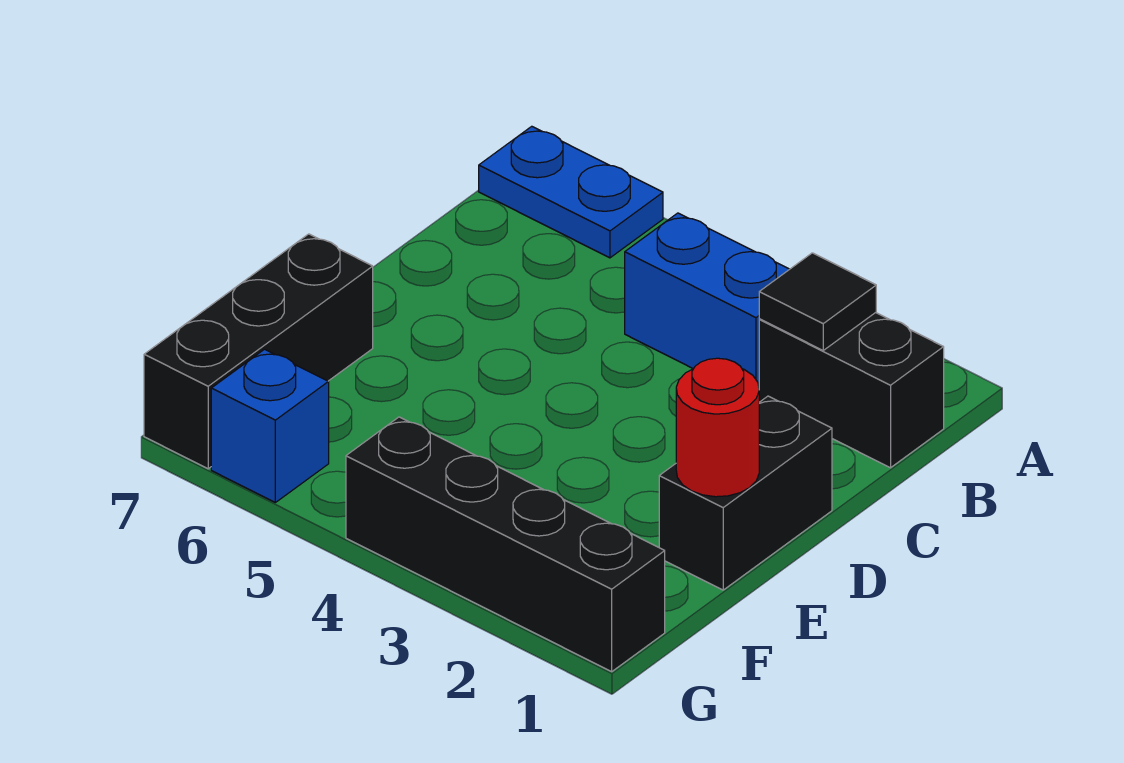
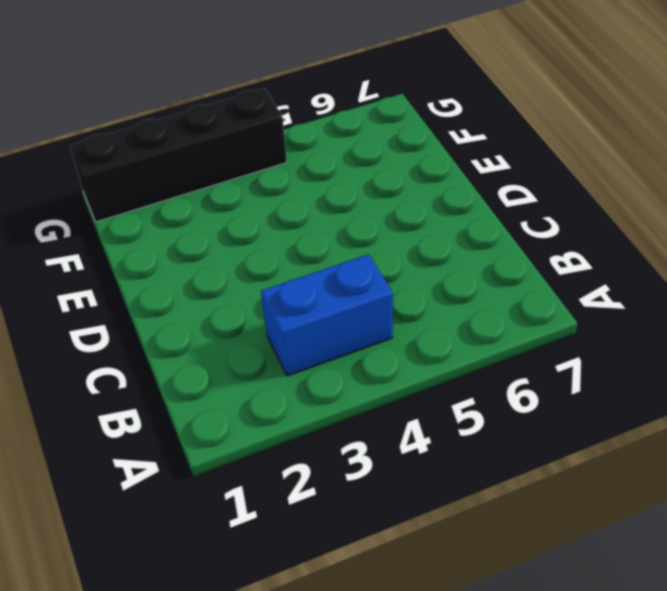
none -> blue plate A6:A7 level 1
none -> black brick B1:B2 level 1

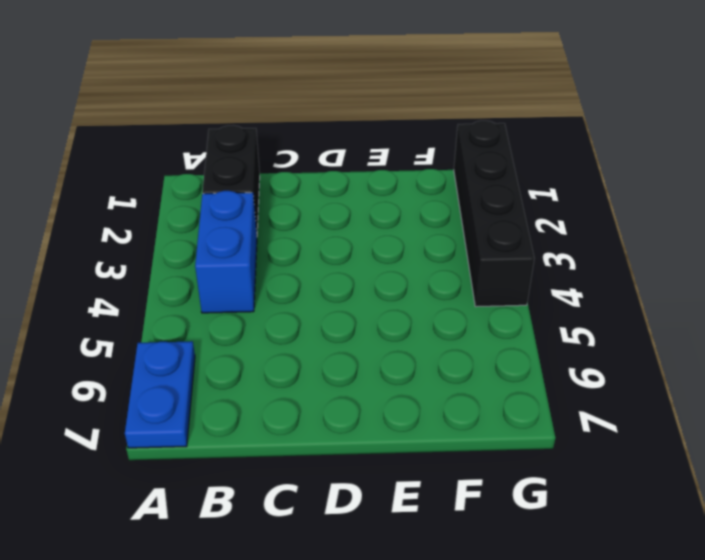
none -> black brick D1:E1 level 1
none -> black brick E7:G7 level 1

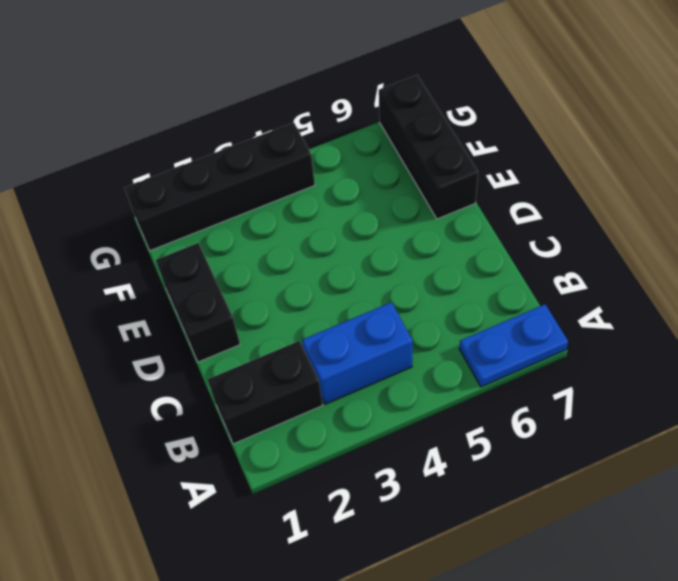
none -> blue brick G6 level 1
none -> black tile B2 level 2

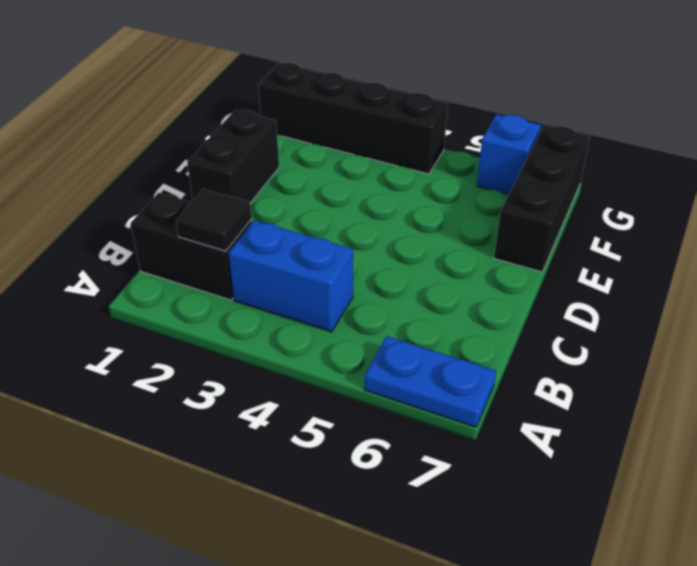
none -> red round brick E1 level 2

